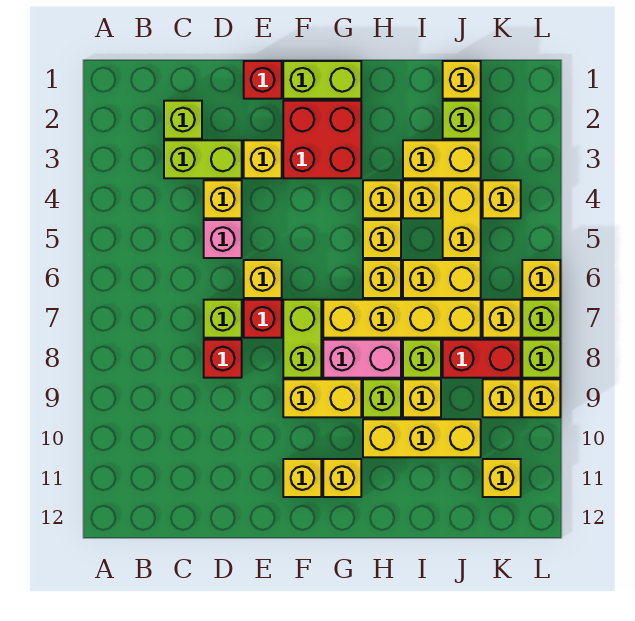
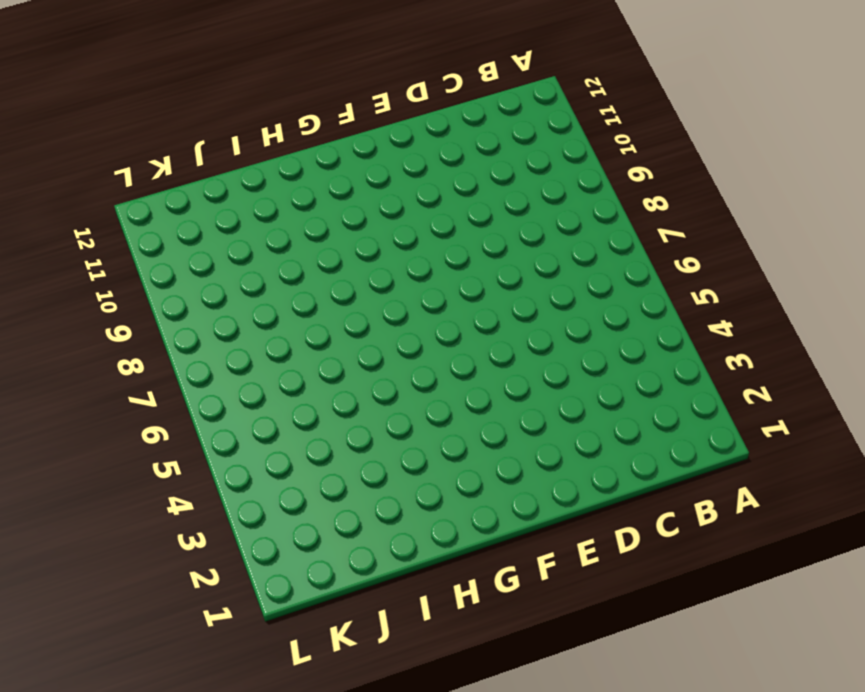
none -> lime brick C2 level 1
none -> lime brick C3:D3 level 1
none -> yellow brick D4 level 1
none -> pink brick D5 level 1

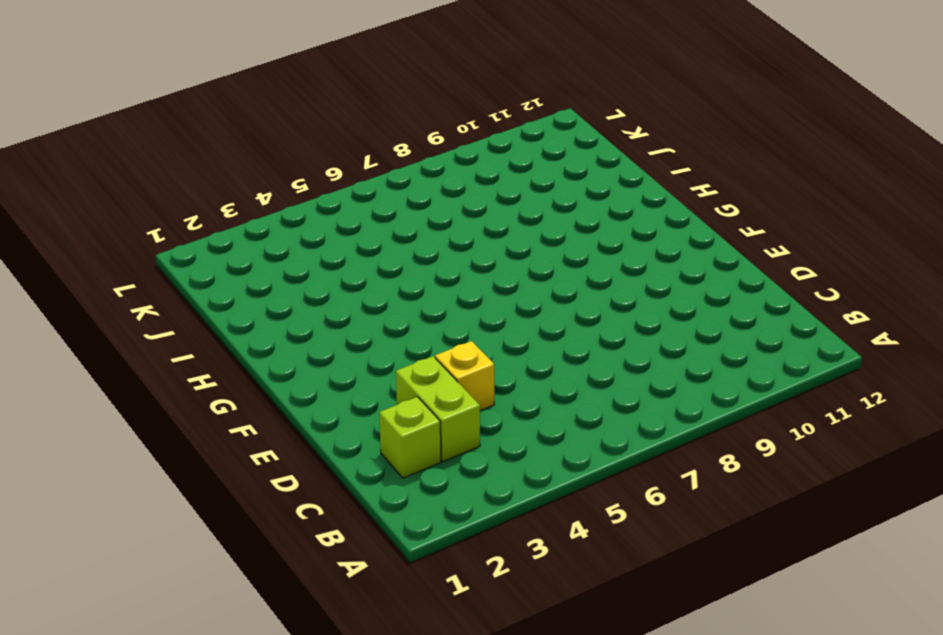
none -> pink brick D5 level 1
none -> lime brick D7 level 1
none -> red brick D8 level 1
none -> red brick E1 level 1

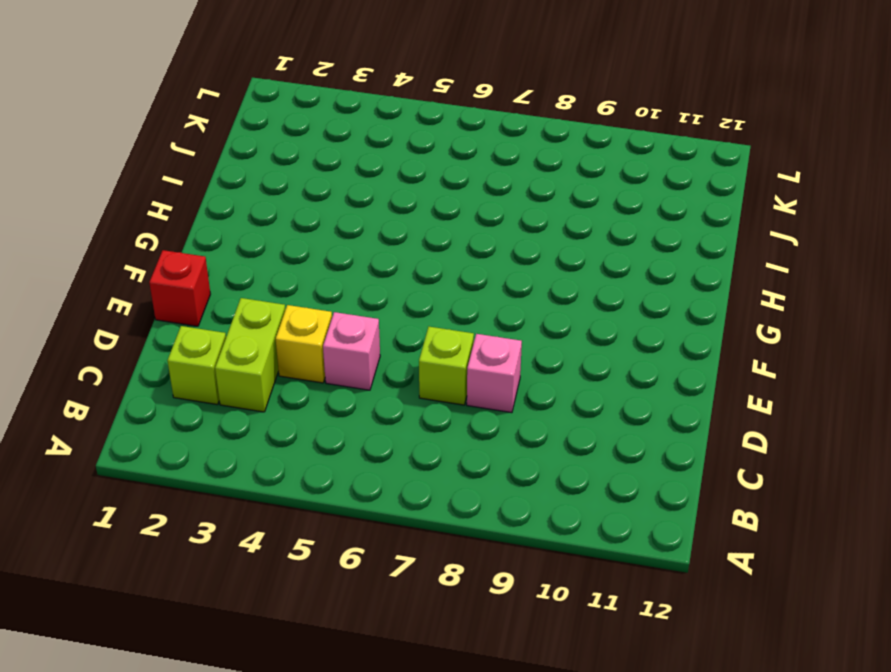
pink brick D8 level 1 -> red brick D8 level 1
none -> yellow brick E3 level 1
none -> yellow brick E6 level 1
none -> red brick E7 level 1
none -> lime brick F1:G1 level 1

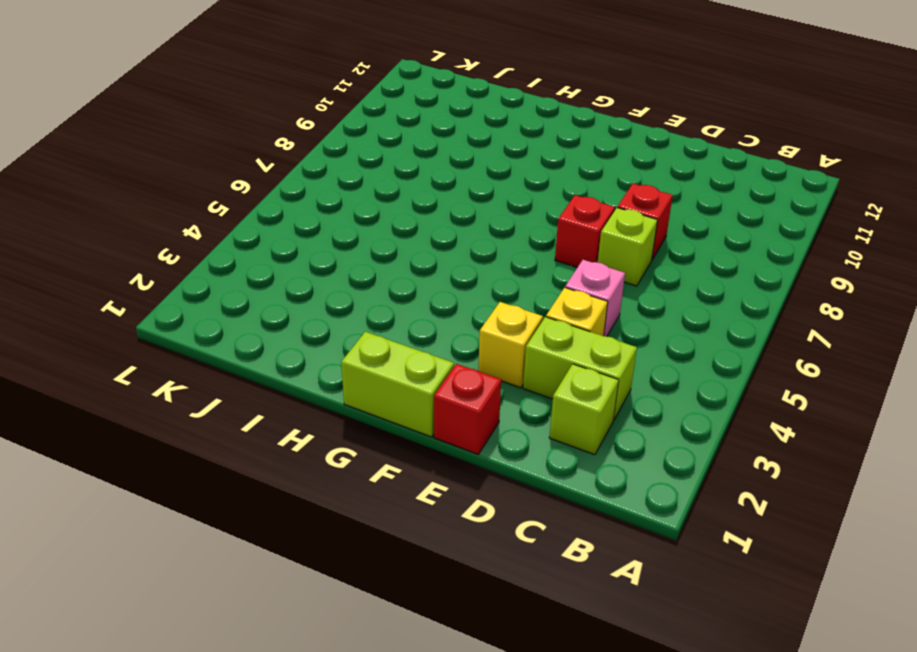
none -> yellow brick E6 level 1
none -> red brick F2:G3 level 1
none -> lime brick F7:F8 level 1
none -> yellow brick F9:G9 level 1

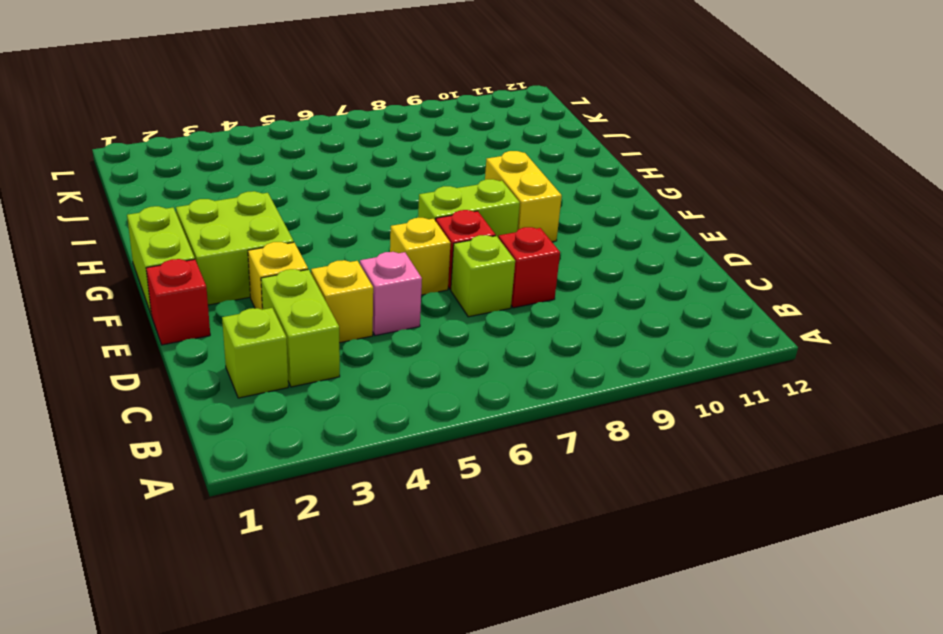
lime brick F2:G3 level 1 -> red brick F2:G3 level 1
none -> yellow brick F11 level 1
none -> yellow brick G7:J7 level 1
none -> pink brick G8:H8 level 1
none -> yellow brick G11 level 1

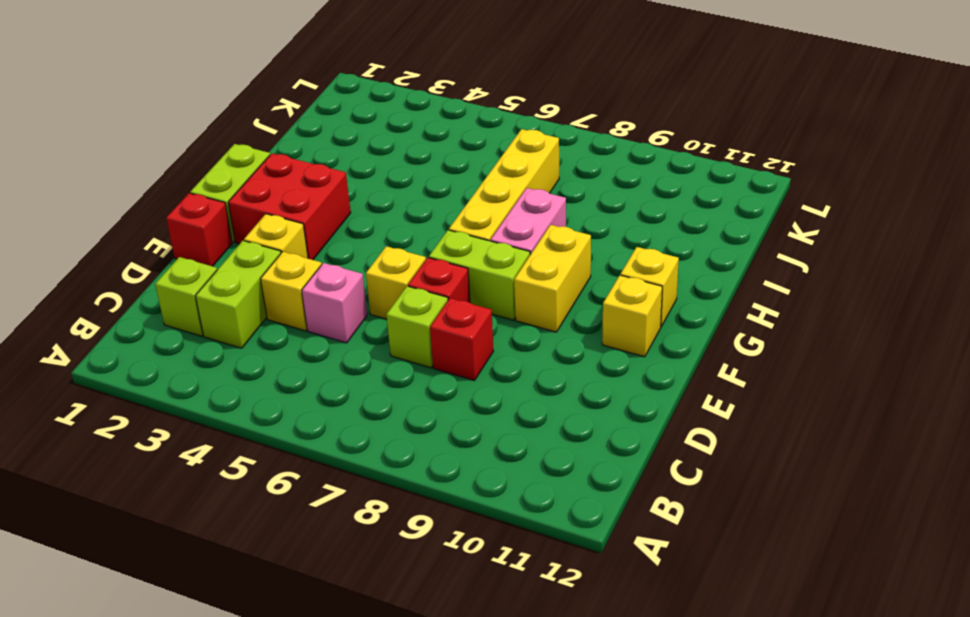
none -> yellow brick H4 level 1
none -> yellow brick H5 level 1
none -> yellow brick H6 level 1
none -> lime brick H9 level 1

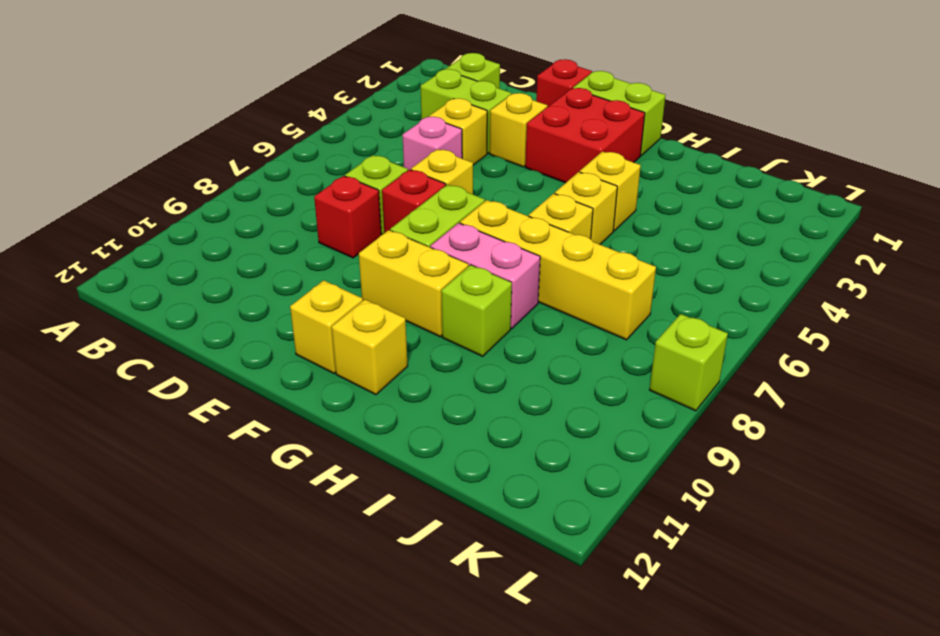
none -> yellow brick H10:J10 level 1
none -> yellow brick I3:J3 level 1
none -> yellow brick I4 level 1
none -> yellow brick I6:J6 level 1

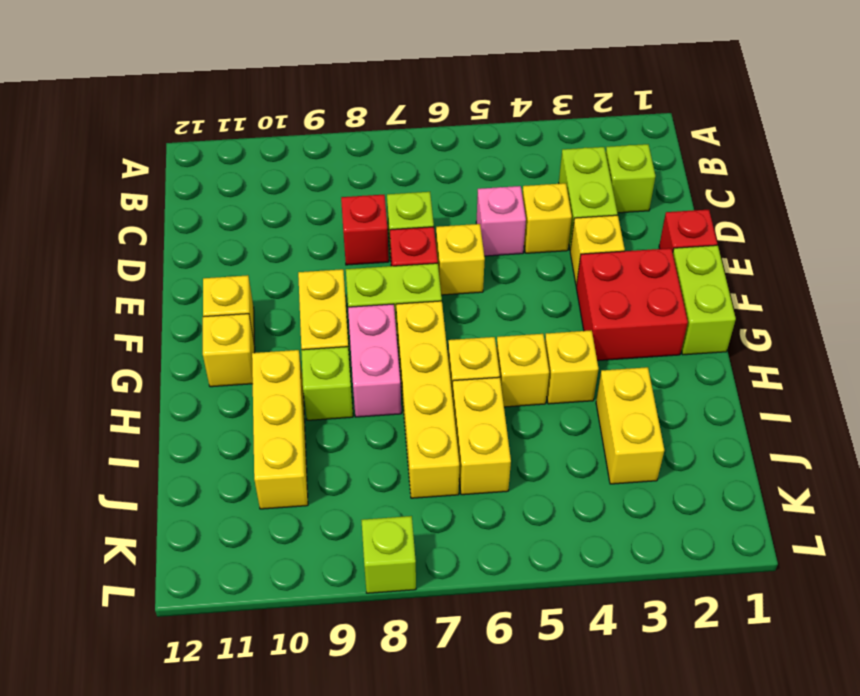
none -> yellow brick I4 level 1
none -> lime brick I8 level 1
none -> yellow brick I9 level 1
none -> yellow brick J1 level 1

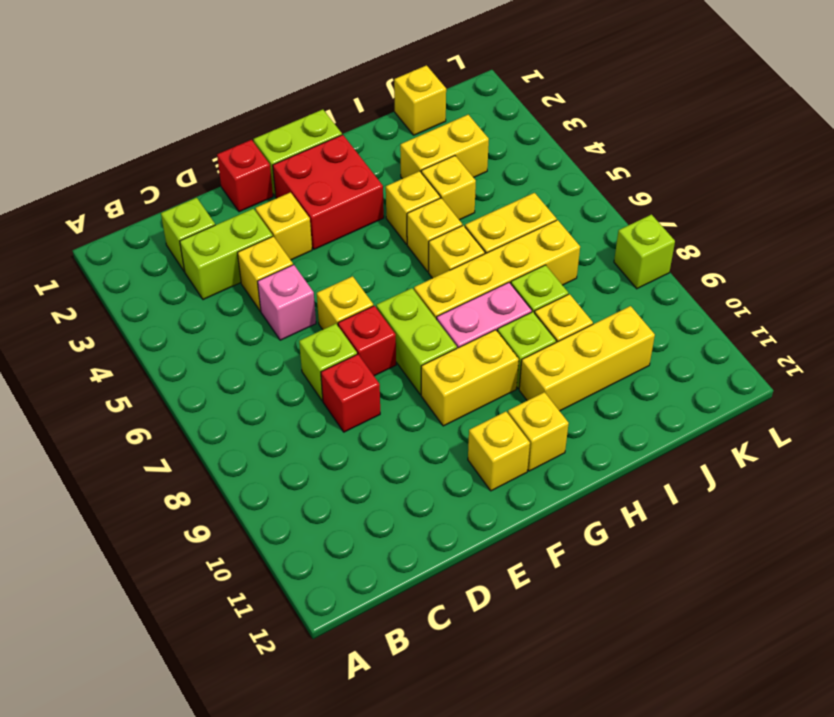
none -> lime brick J2 level 1
none -> yellow brick J4:J5 level 1
none -> red brick J8:K8 level 1
none -> yellow brick K4 level 1

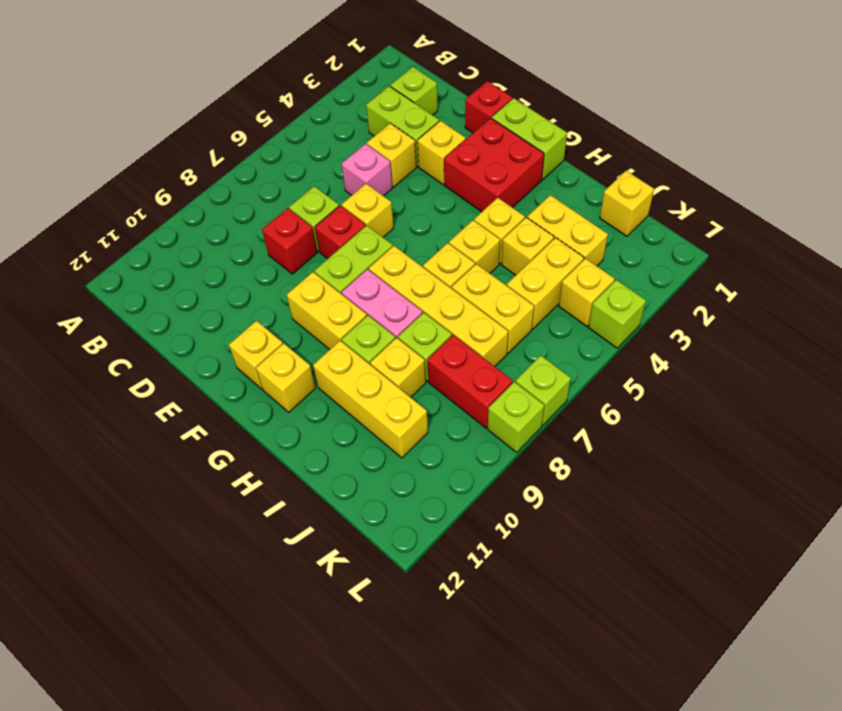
lime brick L4 level 1 -> lime brick J2 level 1
none -> yellow brick K7 level 1
none -> yellow brick K9 level 1
none -> yellow brick K11 level 1
none -> yellow brick L6 level 1

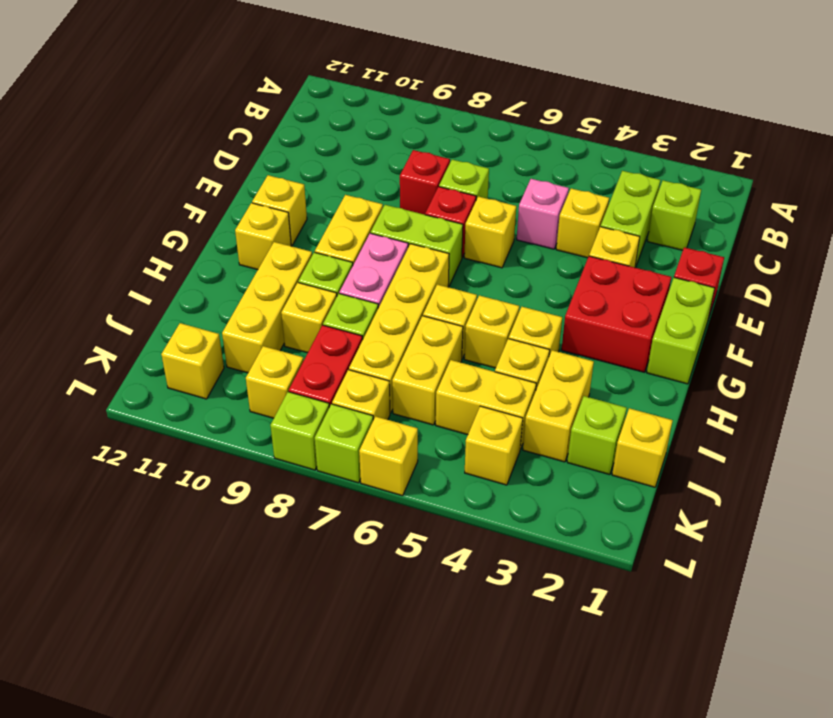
none -> yellow brick L9 level 1

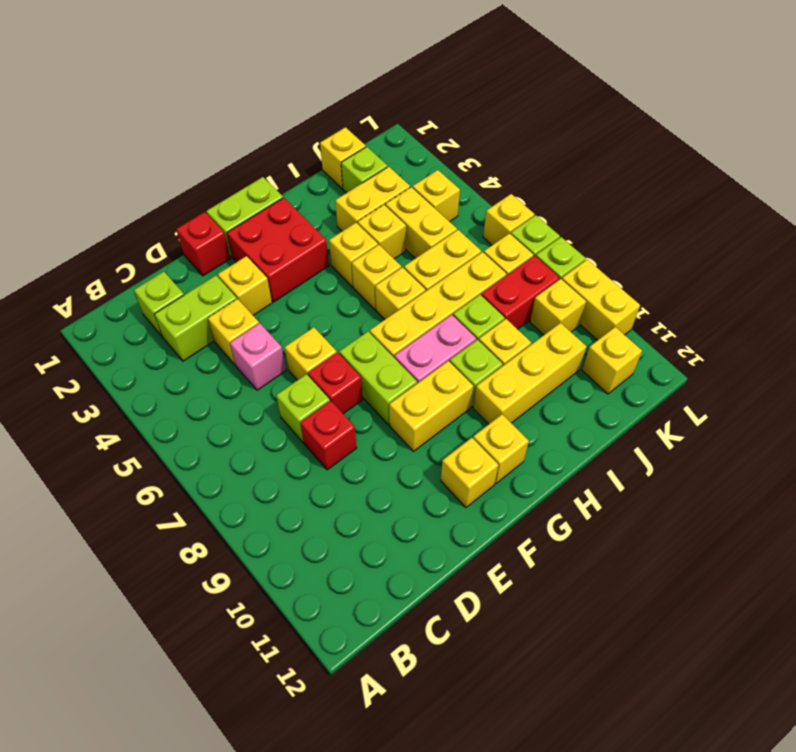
yellow brick L9:L10 level 1 -> yellow brick L9 level 1

